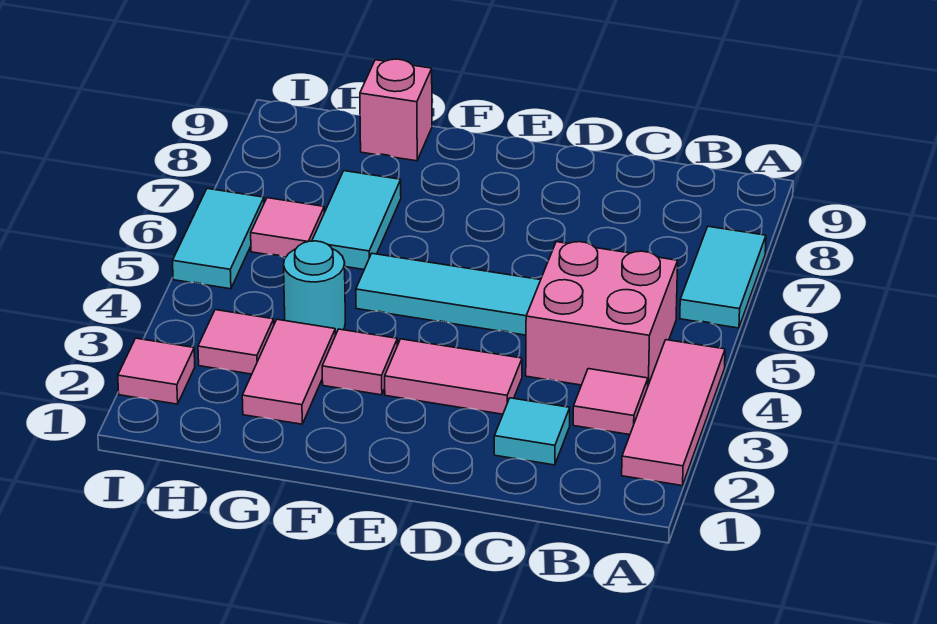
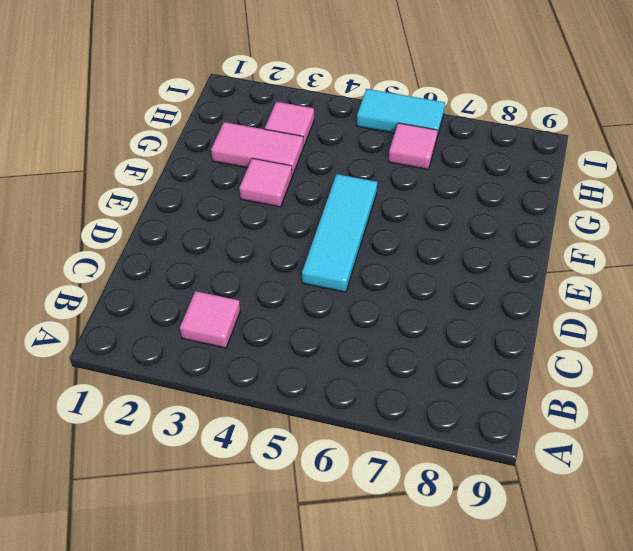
none -> pink tile A2:A4 level 1
none -> cyan tile A6:A7 level 1
none -> pink brick B4:C5 level 1

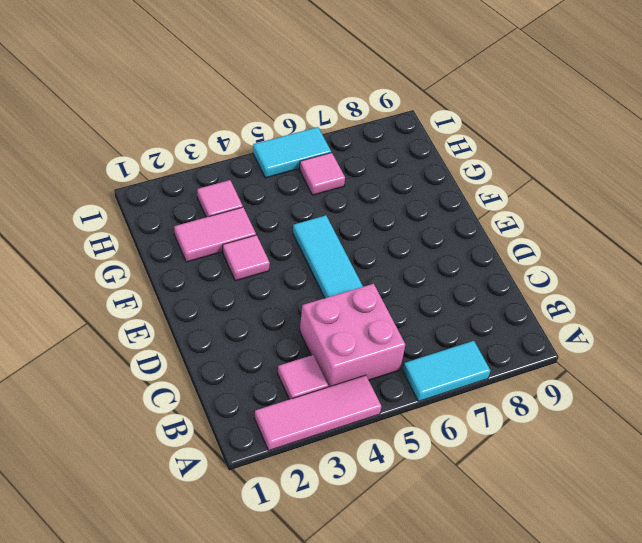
none -> cyan tile C2 level 1
none -> pink tile D3:E3 level 1
none -> cyan round brick G4 level 1

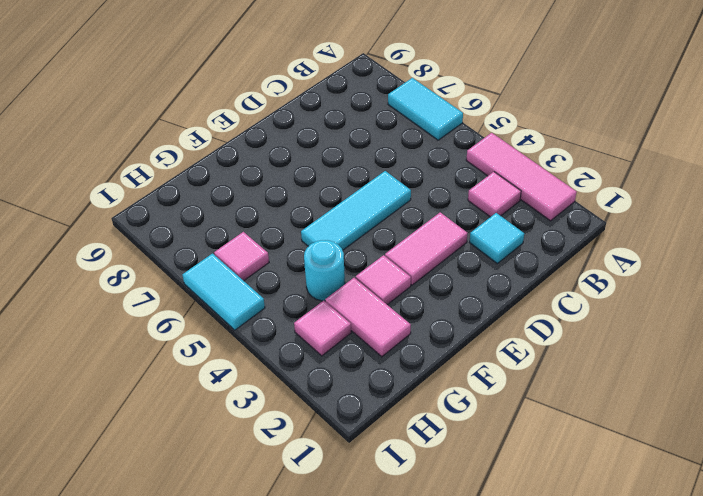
none -> pink brick B4:C5 level 1
none -> cyan tile G6:G7 level 1
none -> pink brick G9 level 1

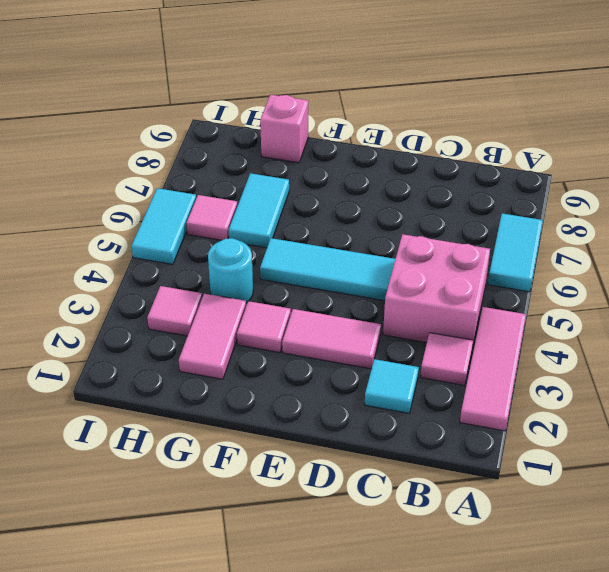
none -> pink tile I2 level 1

